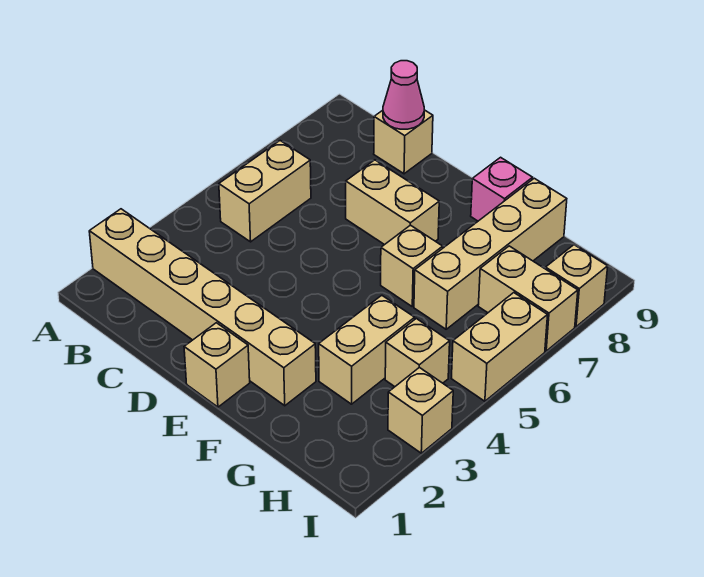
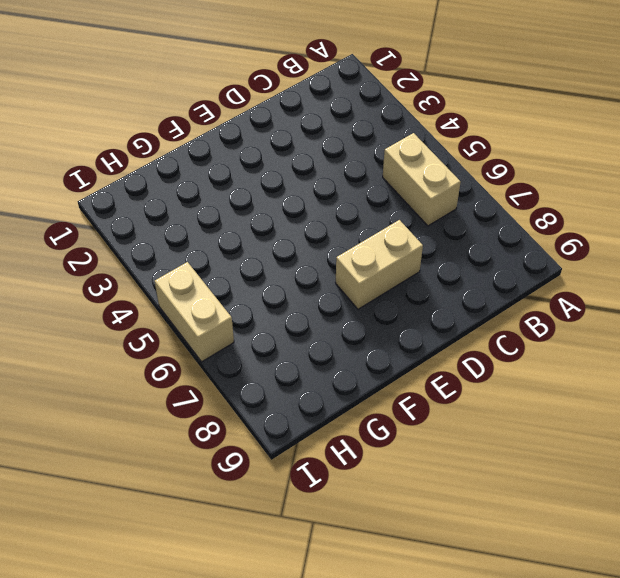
none -> tan brick A2:F2 level 1
none -> tan brick C9 level 1
none -> tan brick E1 level 1

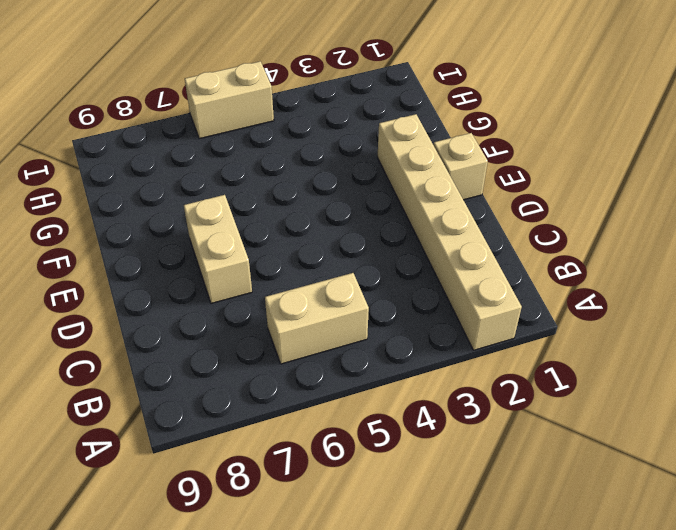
none -> tan brick C9 level 1
none -> tan brick F6 level 1
none -> pink brick F9 level 1

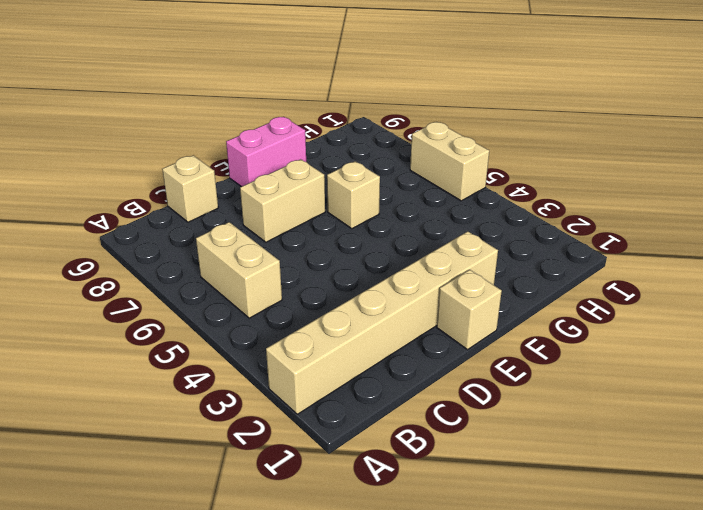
pink brick E9:F9 level 1 -> pink brick F9 level 1
none -> tan brick G3:G4 level 1
none -> tan brick G6:G9 level 1
none -> tan brick H4 level 1

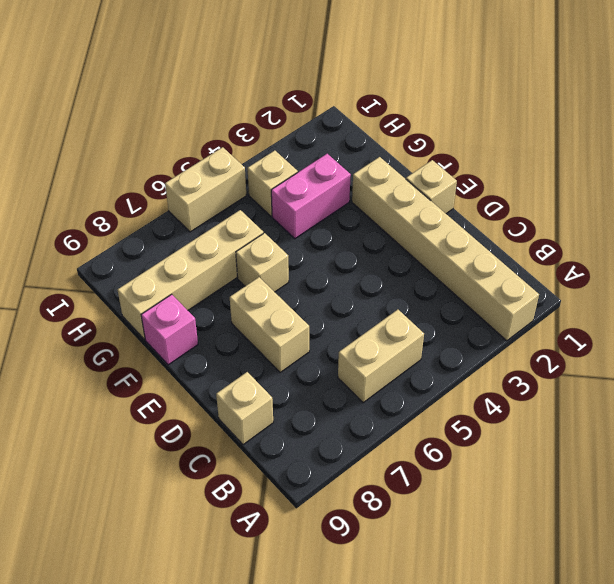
pink brick G3:G4 level 1 -> tan brick G3:G4 level 1
none -> tan brick H7:I7 level 1
none -> tan brick I3 level 1
none -> tan brick I8 level 1

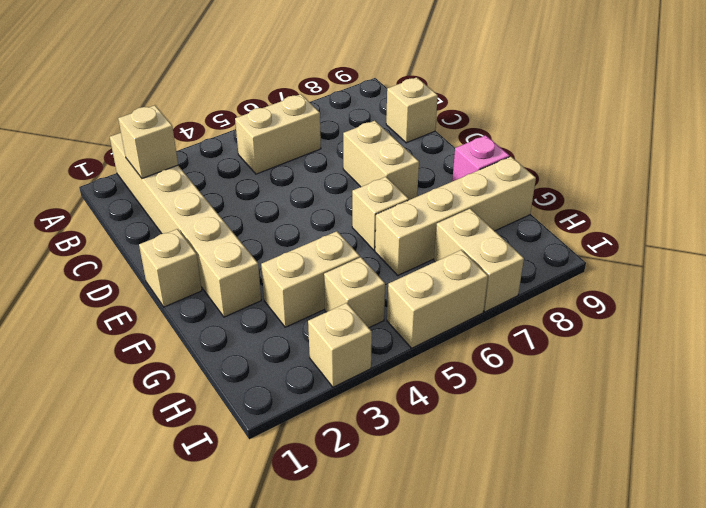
tan brick B2 level 2 -> tan brick I8 level 1
none -> pink cone C9 level 2

